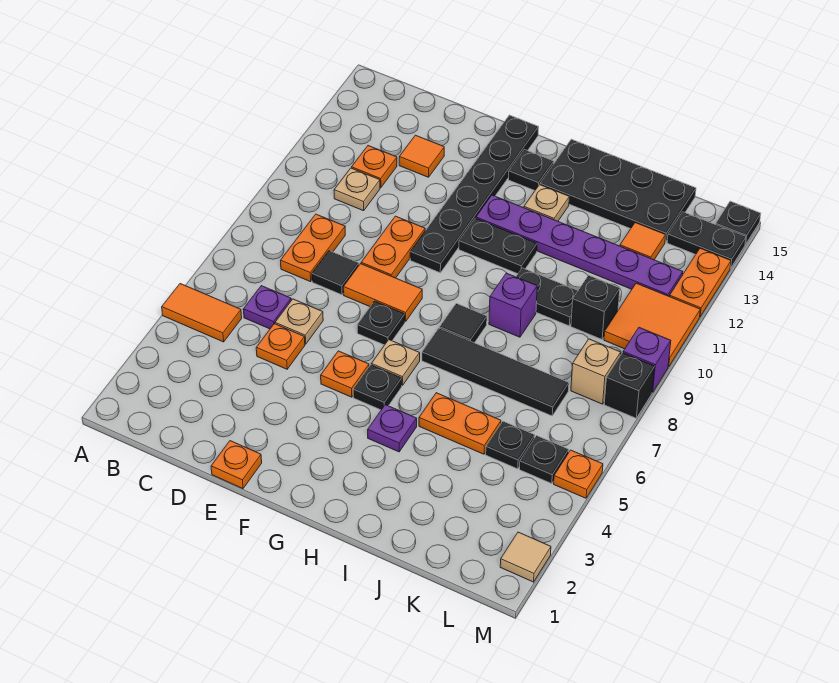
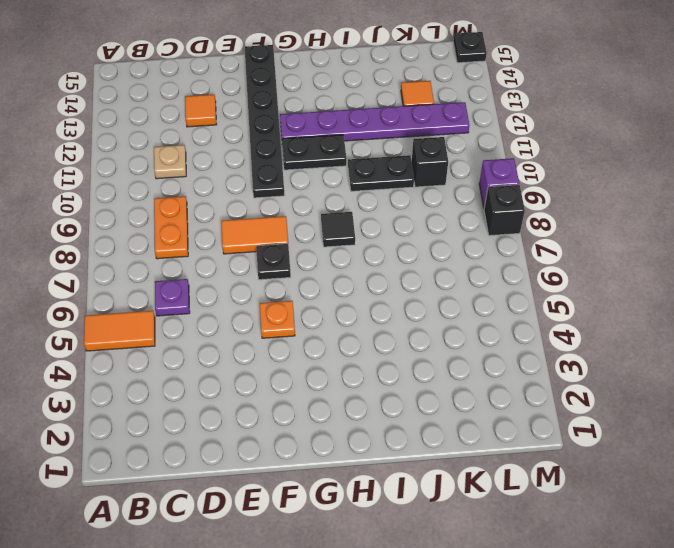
none -> orange plate C12 level 1
none -> orange plate D5 level 1
none -> tan plate D6 level 1
none -> black tile D8 level 1

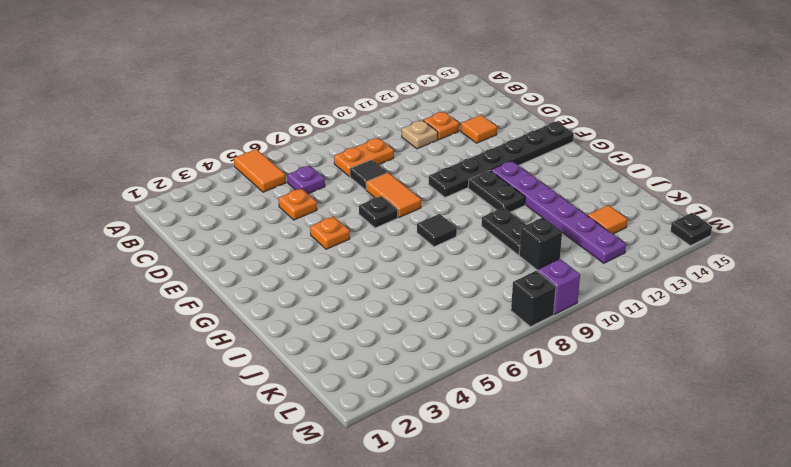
none -> tan plate D6 level 1
none -> orange plate E1 level 1
none -> orange plate E9:E10 level 1
none -> black plate G5 level 1

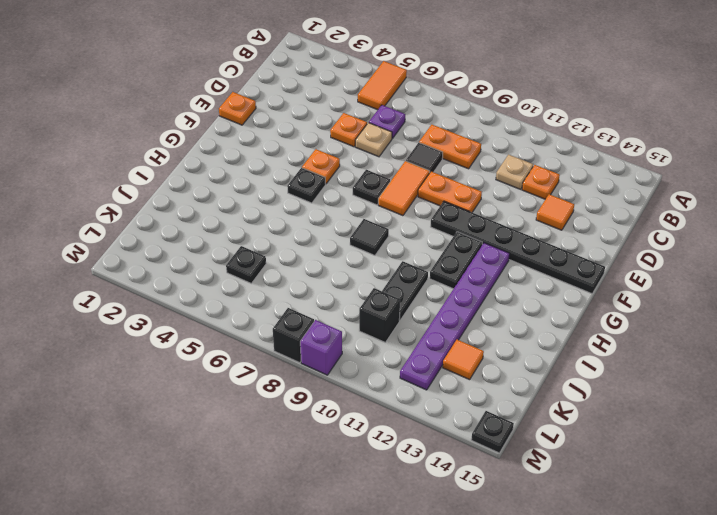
none -> tan plate G6 level 1
none -> black plate G14 level 1
none -> purple plate H4 level 1
none -> black tile H7:K7 level 1

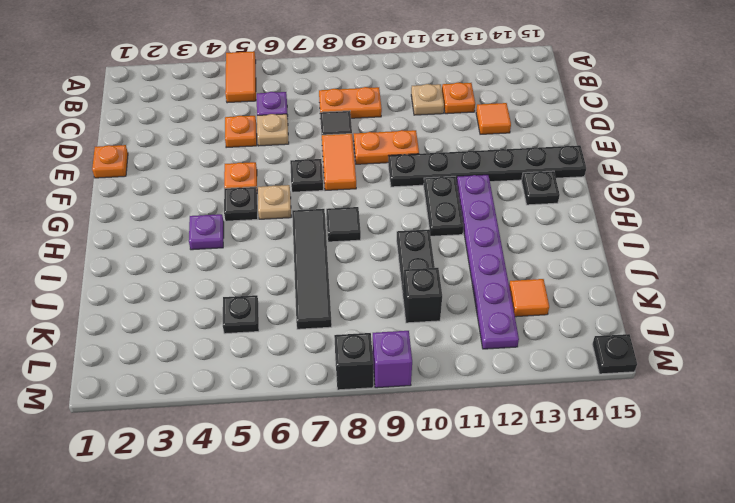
none -> tan plate H13 level 1
none -> black plate H14:K15 level 1
none -> orange plate I5:J5 level 1
none -> purple brick I9 level 1

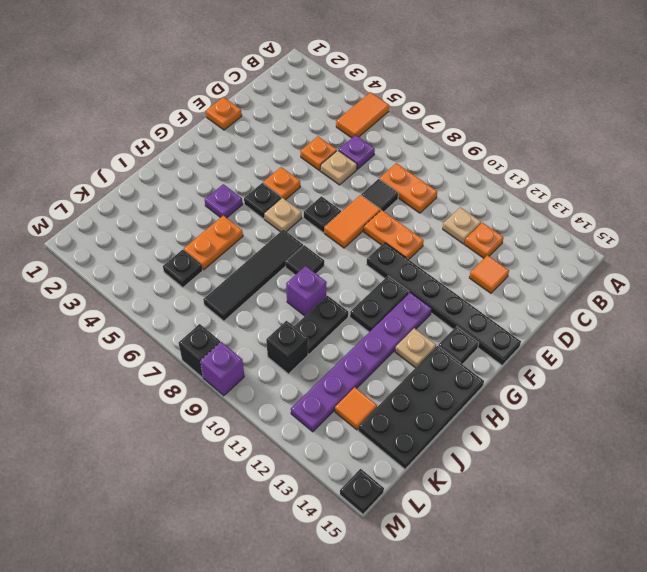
none -> black plate L5 level 1
none -> tan brick L8 level 1
none -> orange tile L10:M11 level 1
none -> black plate L14:M14 level 1

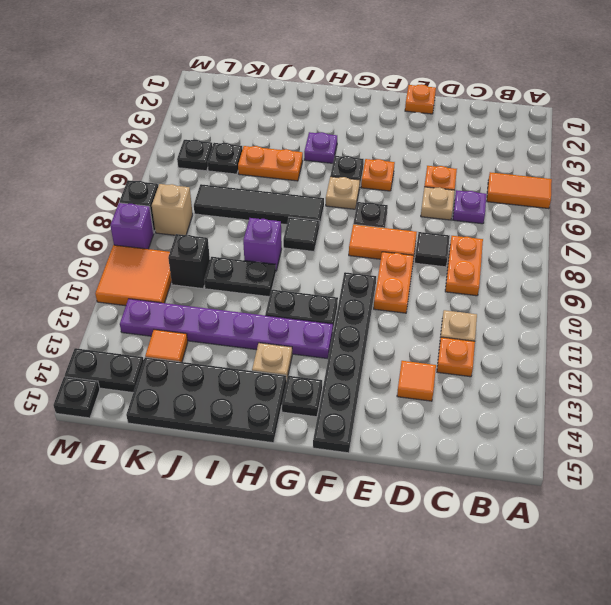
none -> tan tile M2 level 1
none -> orange plate M5 level 1
none -> orange plate M12:M13 level 1

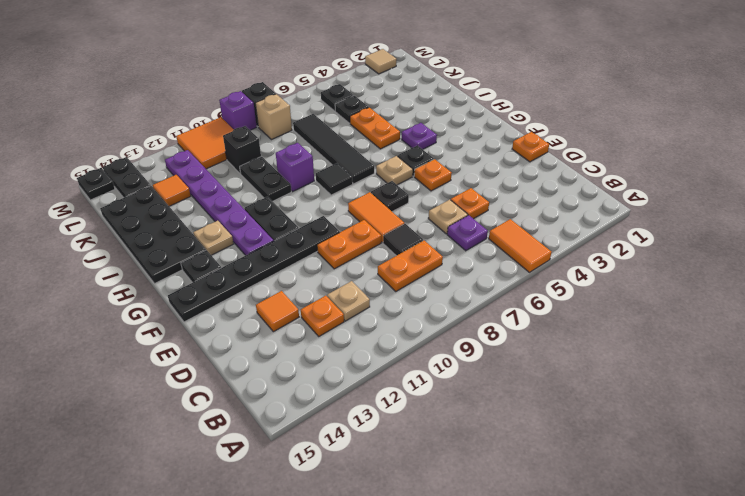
none -> orange plate M5 level 1
none -> orange plate M12:M13 level 1

